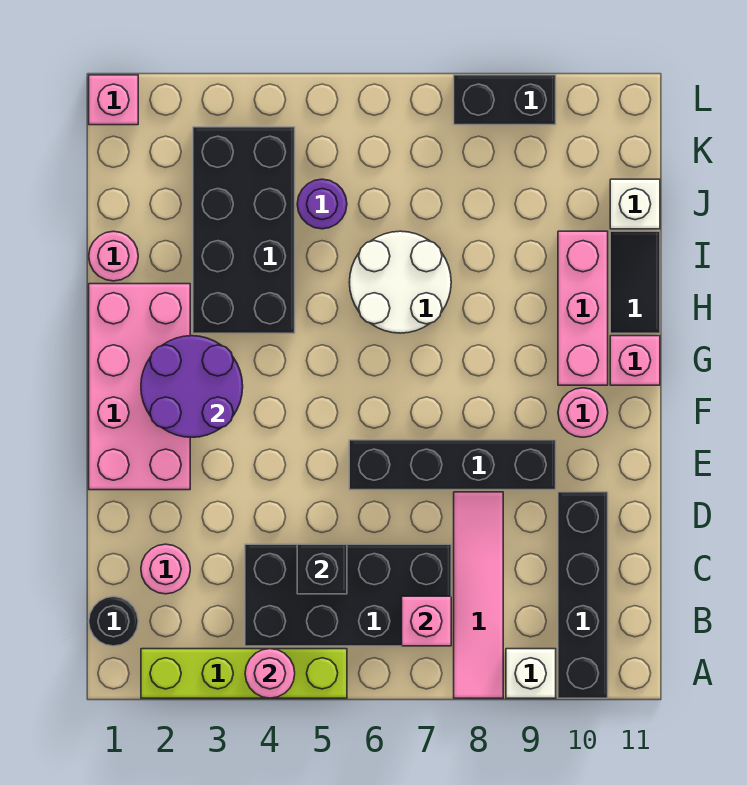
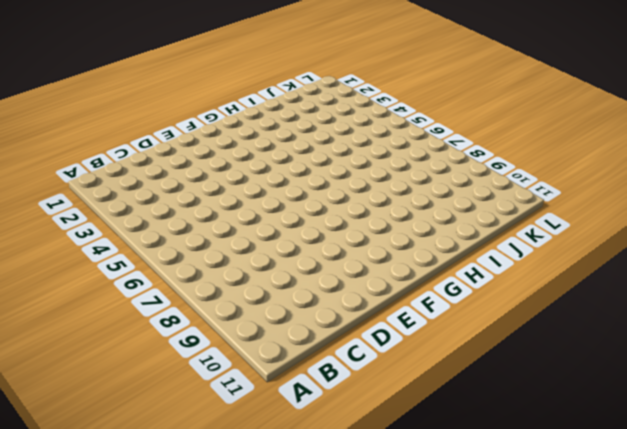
none -> lime brick A2:A5 level 1
none -> pink tile A8:D8 level 1
none -> white brick A9 level 1

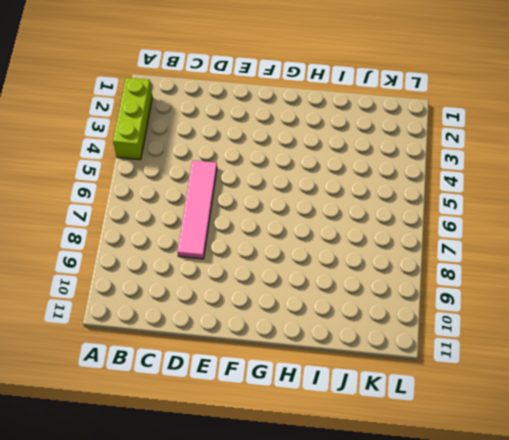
lime brick A2:A4 level 1 -> lime brick A2:A5 level 1
pink tile D5:D8 level 1 -> pink tile A8:D8 level 1
none -> white brick A9 level 1
none -> black brick A10:D10 level 1
none -> black round brick B1 level 1

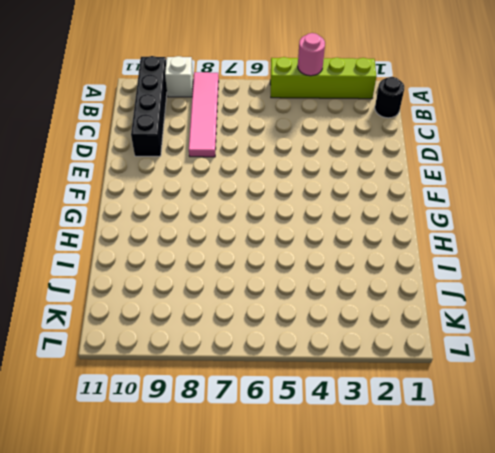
none -> black brick B4:C7 level 1
none -> pink round brick C2 level 1
none -> pink brick E1:H2 level 1

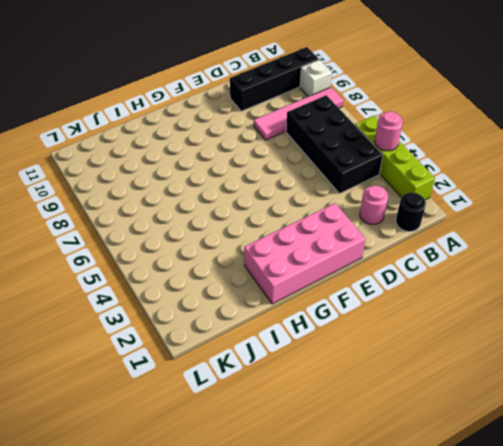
none -> black brick E6:E9 level 1
none -> pink round brick F10 level 1
none -> pink brick G10:I10 level 1

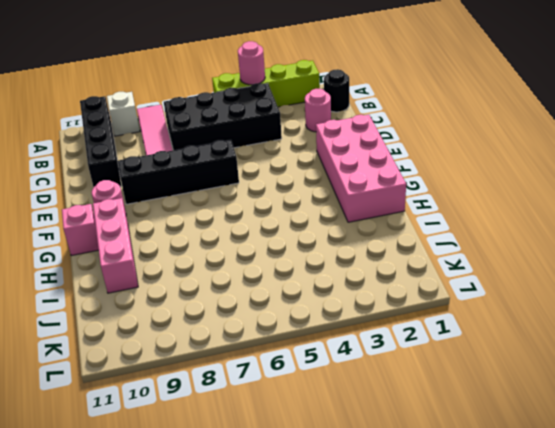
none -> black brick H3:K4 level 1
none -> white round brick H6:I7 level 1
none -> black tile H11:I11 level 1

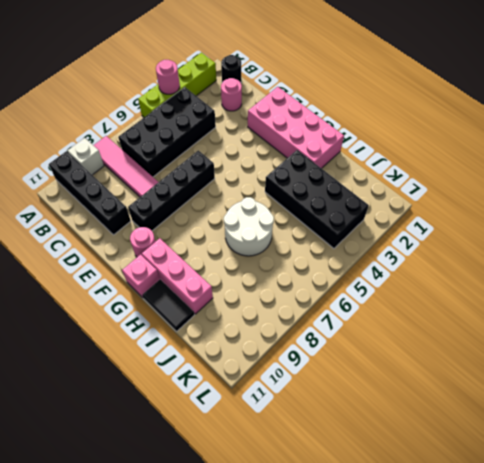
none -> pink round brick I1 level 1
none -> purple round brick J5 level 1
none -> white brick J11 level 1

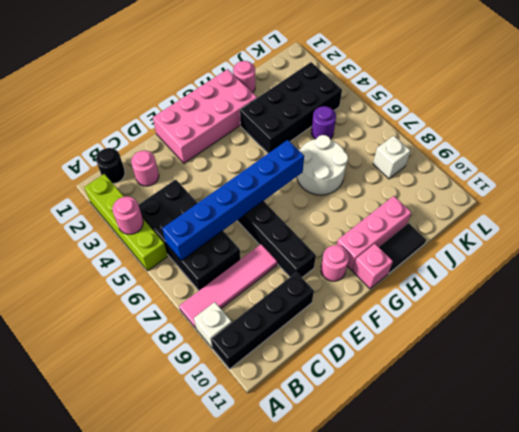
blue brick B6:G6 level 2 -> none
white brick K8 level 1 -> white brick J11 level 1
none -> pink brick L1 level 1
none -> black brick L8:L9 level 1
none -> pink brick B7 level 2

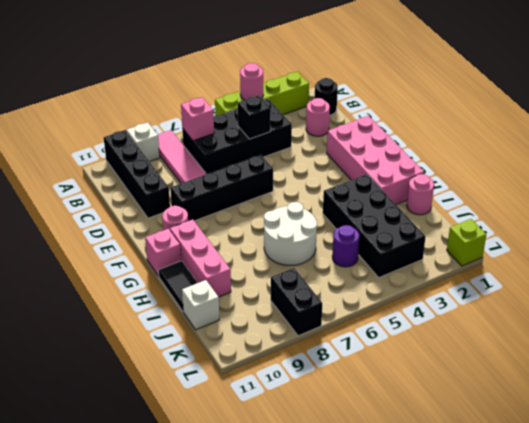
black brick K8:L8 level 1 -> black brick L8:L9 level 1
lime brick L1 level 1 -> pink brick L1 level 1
none -> purple round brick F2:G3 level 2

